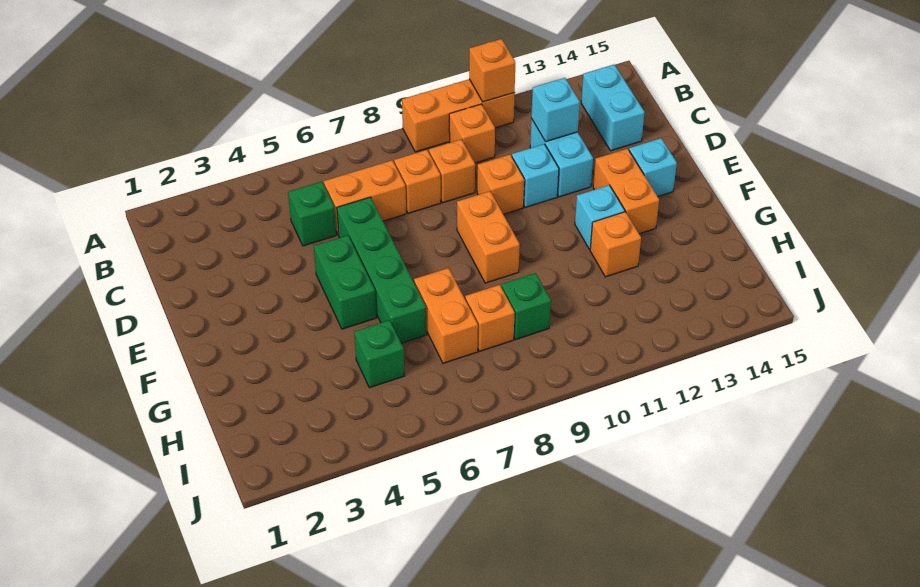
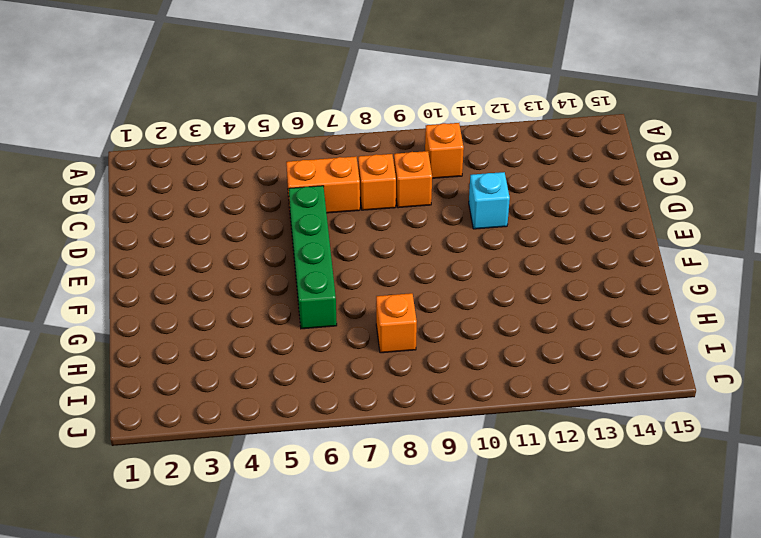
none -> orange brick A9:A11 level 1
none -> cyan brick B14:C14 level 1
none -> green brick C5 level 1

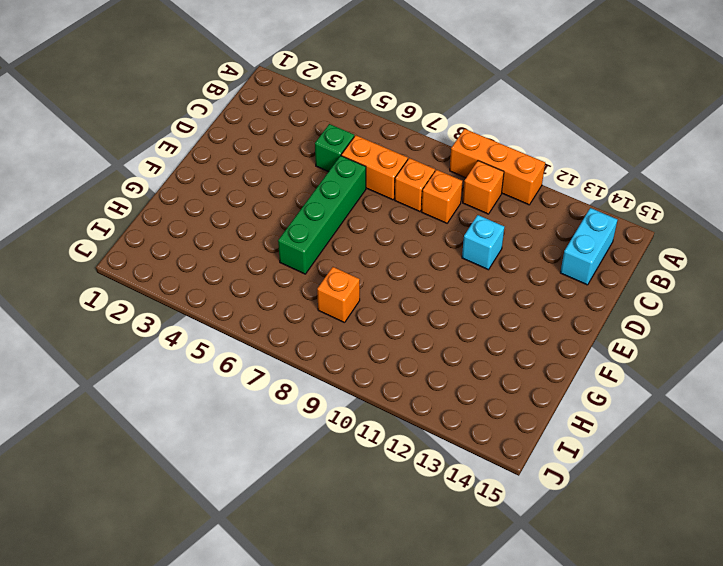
none -> cyan brick C12:D12 level 1
none -> orange brick D10 level 1
none -> green brick E5:F5 level 1

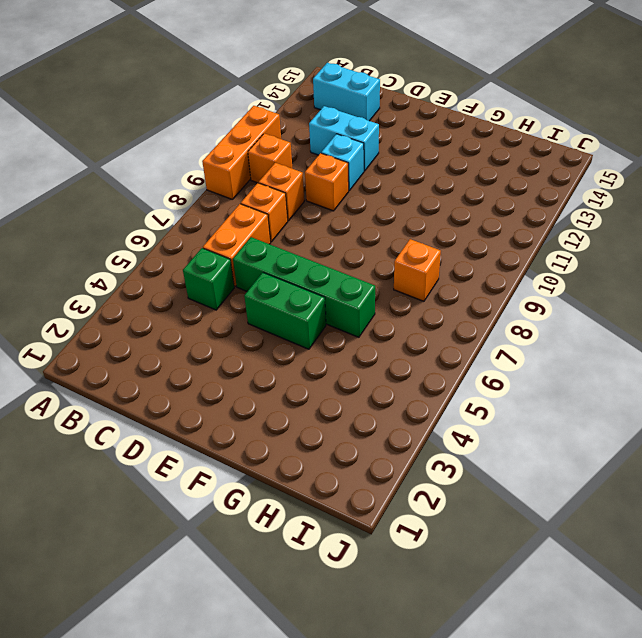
none -> orange brick E9:F9 level 1
none -> orange brick E13:F13 level 1
none -> cyan brick E14 level 1

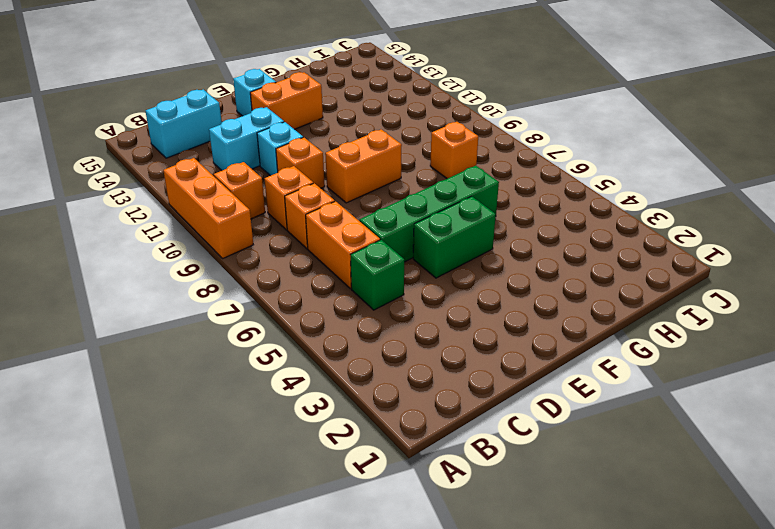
none -> cyan brick F12 level 1
none -> orange brick G7:H7 level 1
none -> orange brick G12 level 1

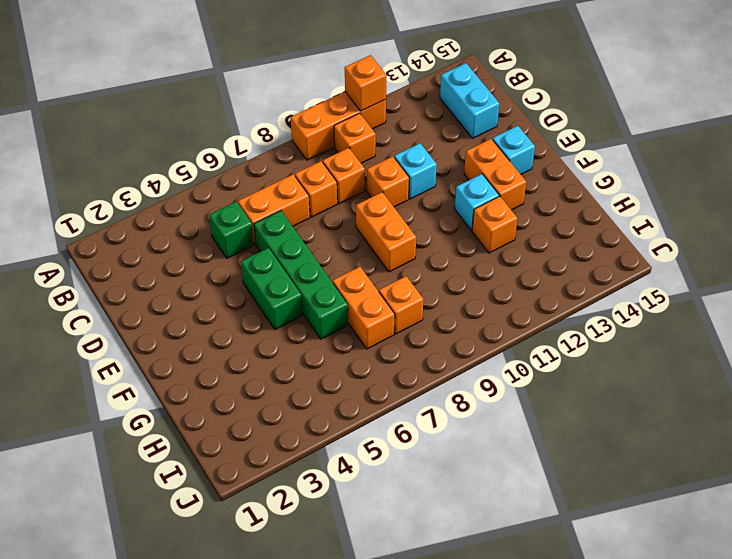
none -> cyan brick C12:D12 level 1
none -> green brick H5 level 1
none -> green brick H9 level 1

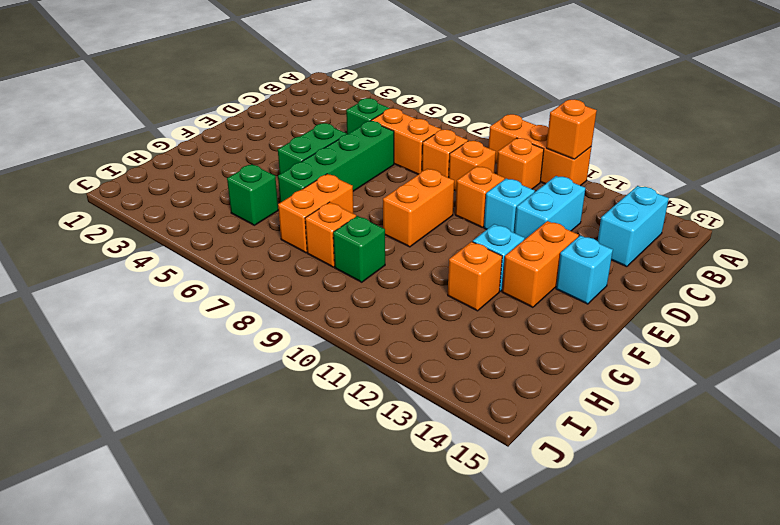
none -> cyan brick C12 level 2

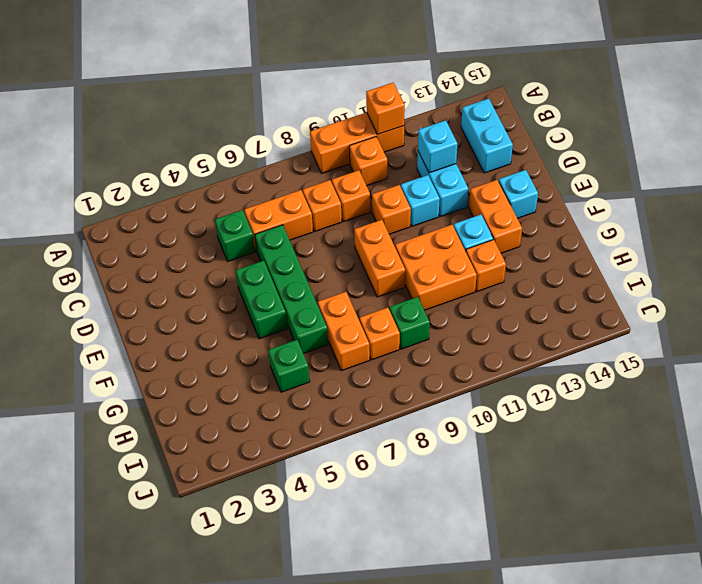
orange brick F10:G11 level 1 -> none

